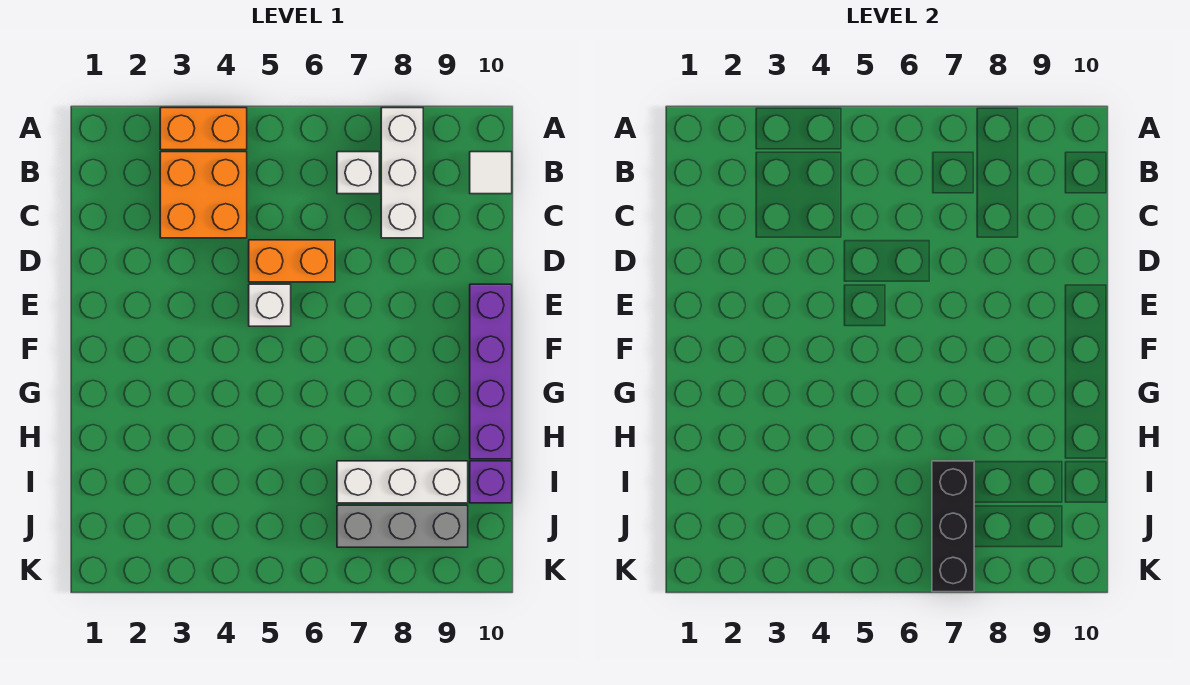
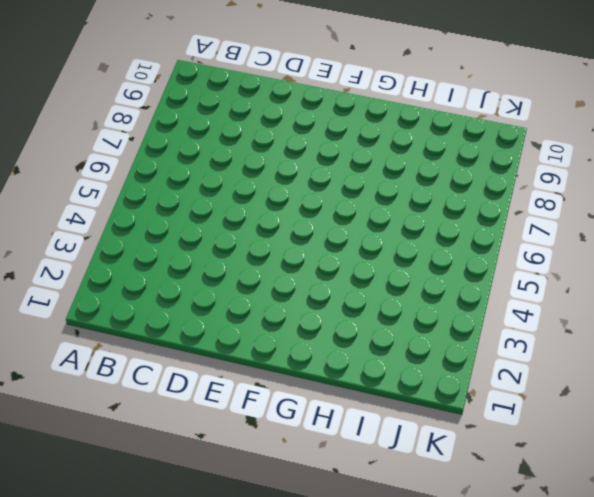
none -> orange brick A3:A4 level 1
none -> white brick A8:C8 level 1
none -> orange brick B3:C4 level 1

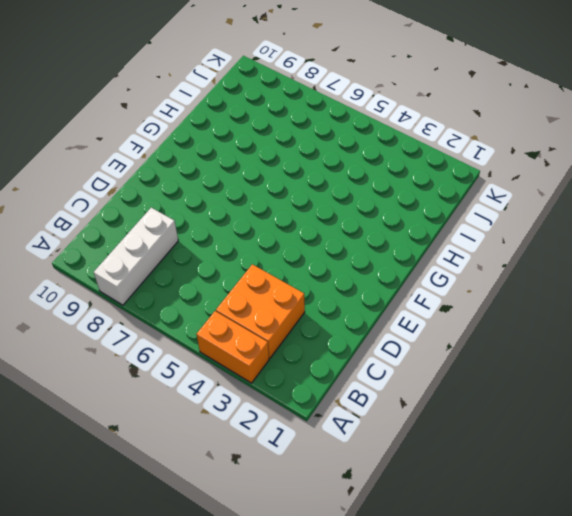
none -> white brick B7 level 1
none -> white tile B10 level 1
none -> orange brick D5:D6 level 1

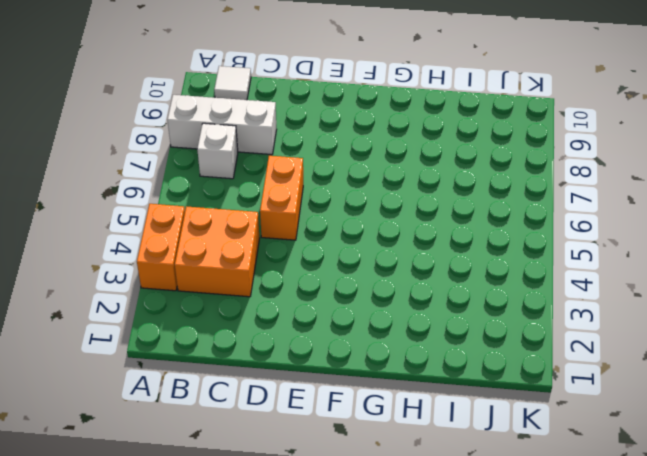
none -> white brick E5 level 1
none -> purple brick E10:H10 level 1
none -> white brick I7:I9 level 1

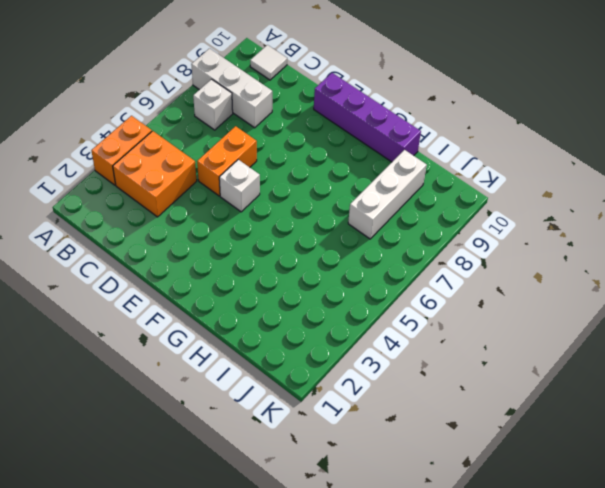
none -> purple brick I10 level 1
none -> grey brick J7:J9 level 1
none -> black brick I7:K7 level 2

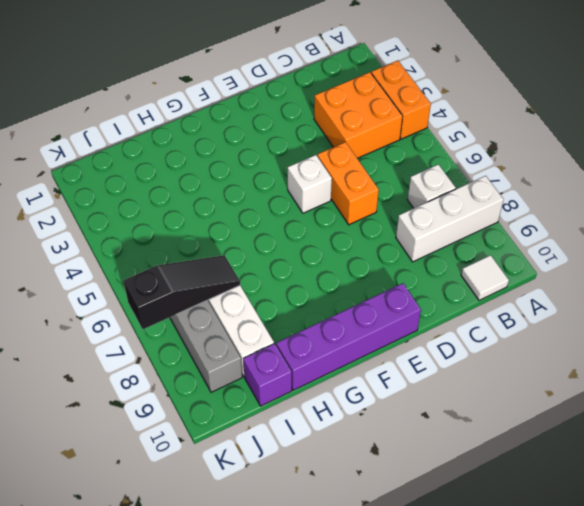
black slope I7:K7 level 2 top K -> black brick I7:K7 level 2

